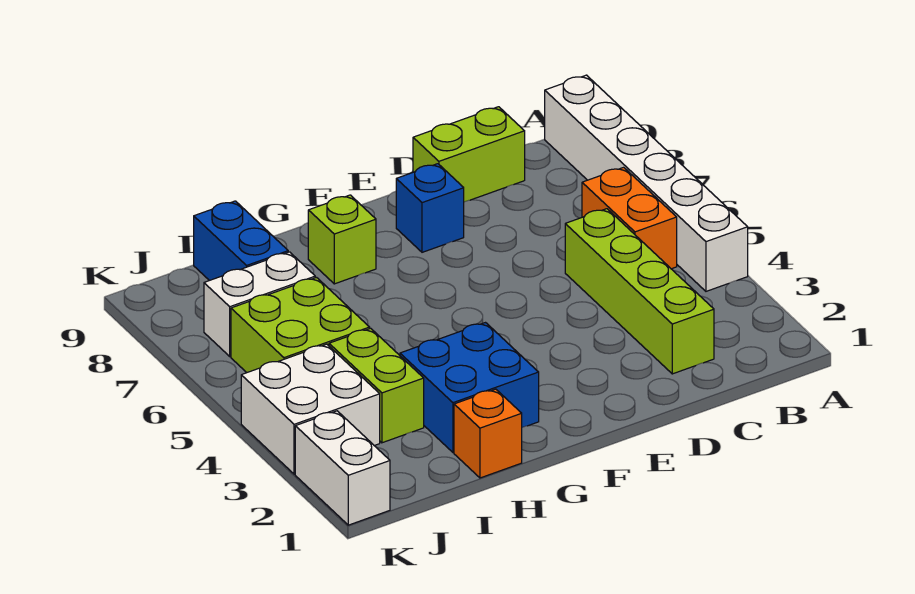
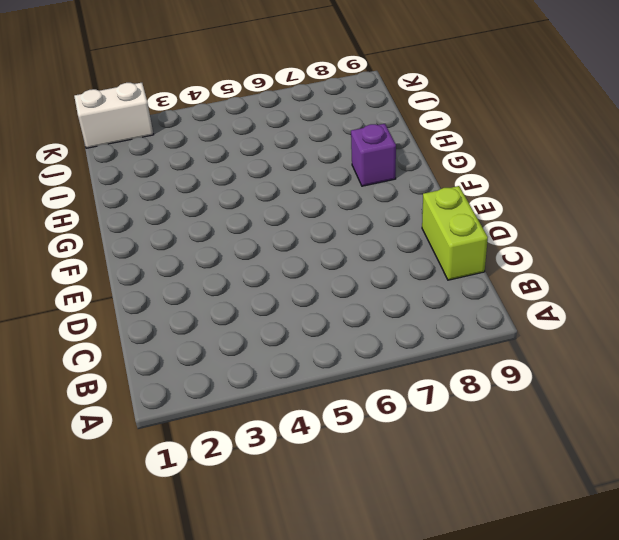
purple brick G8 level 1 -> lime brick G8 level 1
none -> white brick A4:A9 level 1
none -> orange brick B5:B6 level 1
none -> lime brick C2:C5 level 1

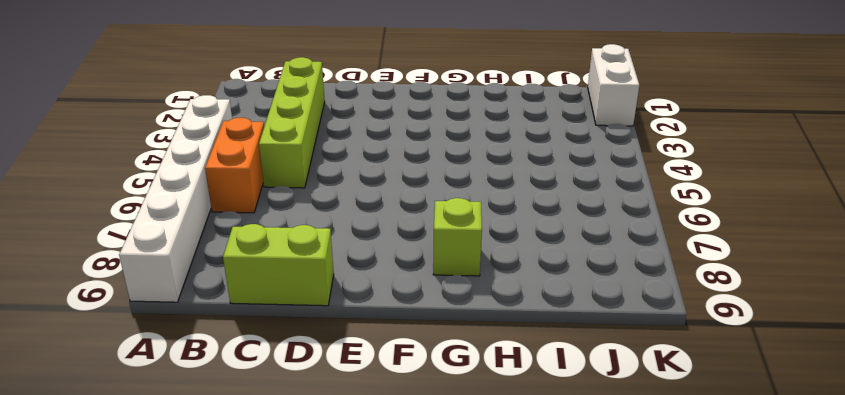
none -> blue brick E8 level 1
none -> blue brick G2:H3 level 1
none -> orange brick H1 level 1

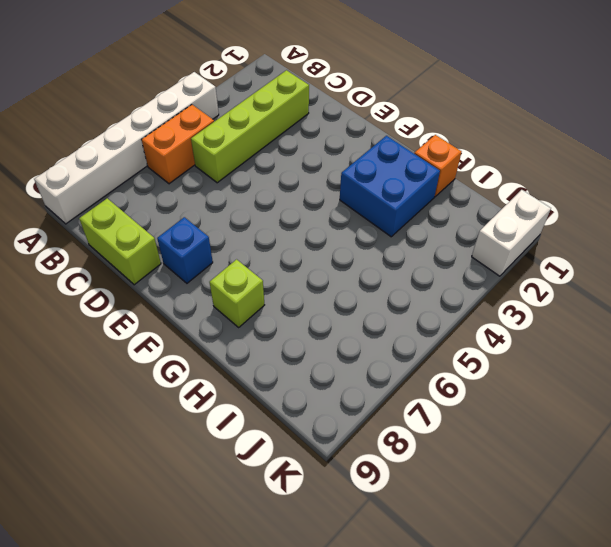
none -> lime brick I3:I4 level 1
none -> lime brick I5:J6 level 1
none -> white brick I7:J7 level 1

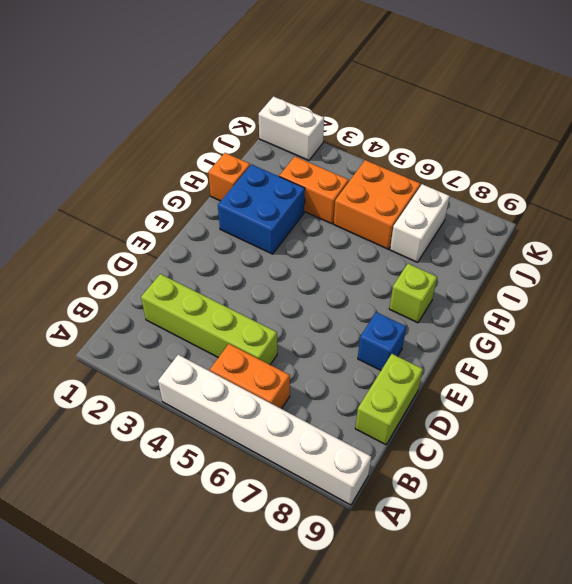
orange brick I3:I4 level 1 -> lime brick I3:I4 level 1
orange brick I5:J6 level 1 -> lime brick I5:J6 level 1
none -> blue brick I8:I9 level 1
none -> white brick J3:K4 level 1

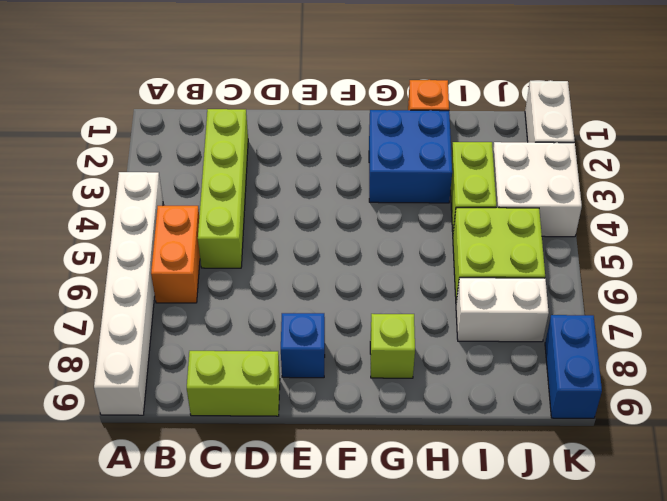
blue brick K8:K9 level 1 -> blue brick I8:I9 level 1

